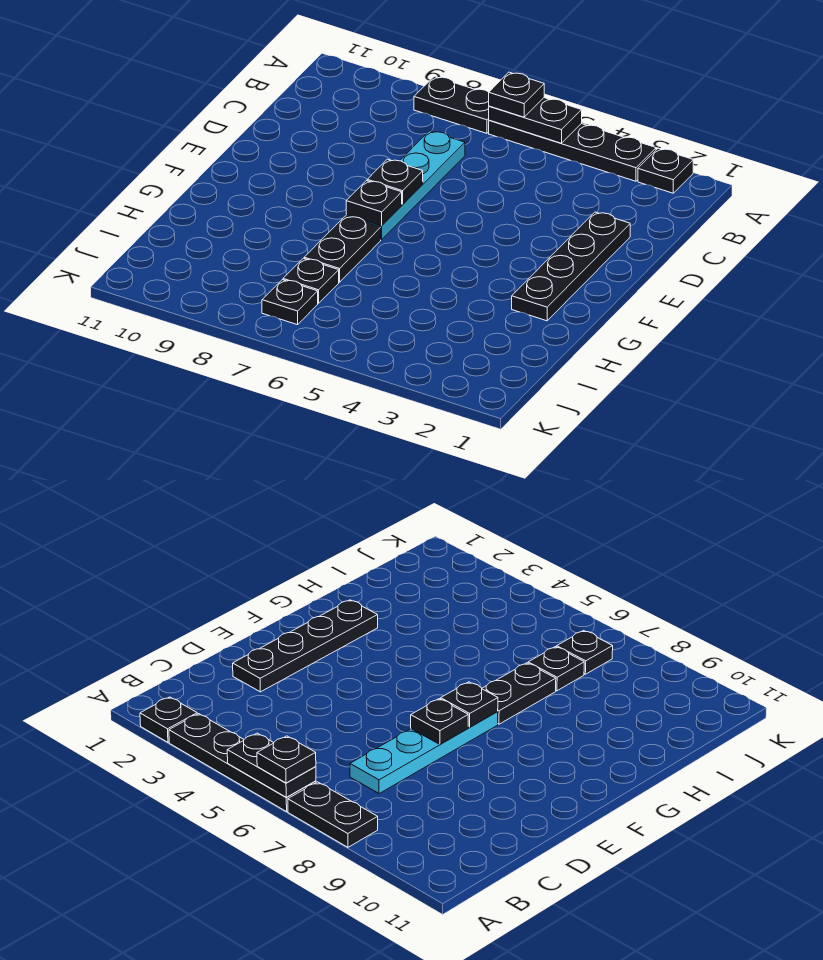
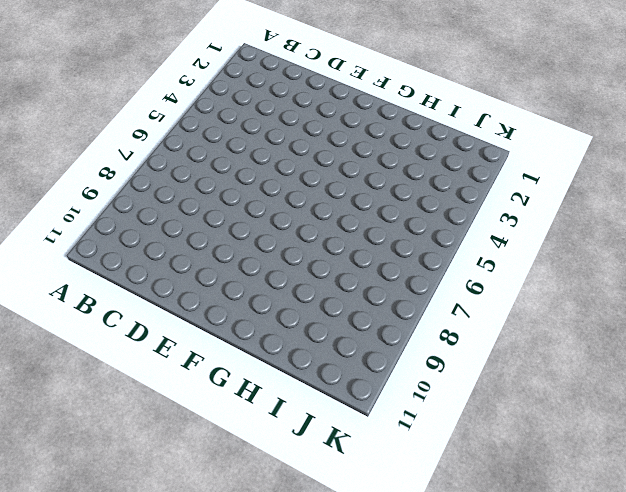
none -> black plate A2 level 1
none -> black plate A3:A6 level 1
none -> black plate A7:A8 level 1

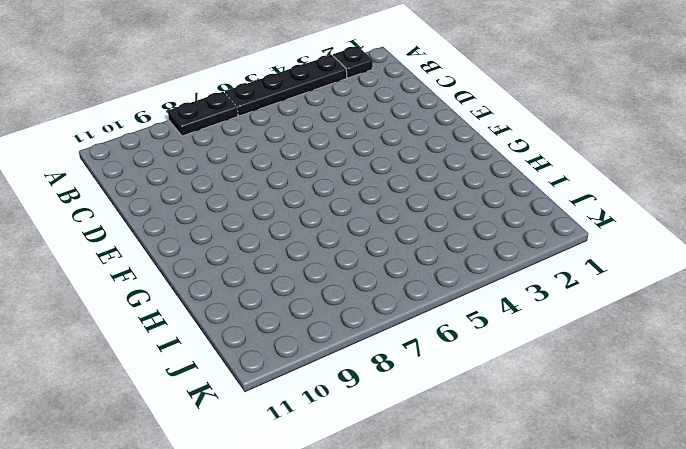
none -> cyan plate C7:F7 level 1
none -> black plate D2:G2 level 1
none -> black plate G7:H7 level 1

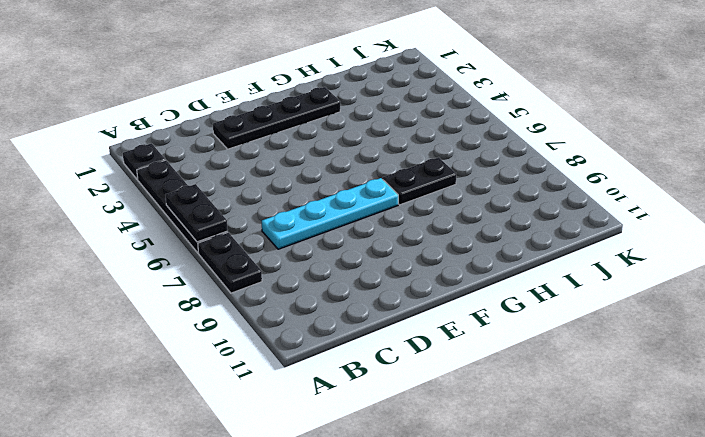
none -> black plate I7 level 1
none -> black plate J7 level 1
none -> black plate E7 level 2

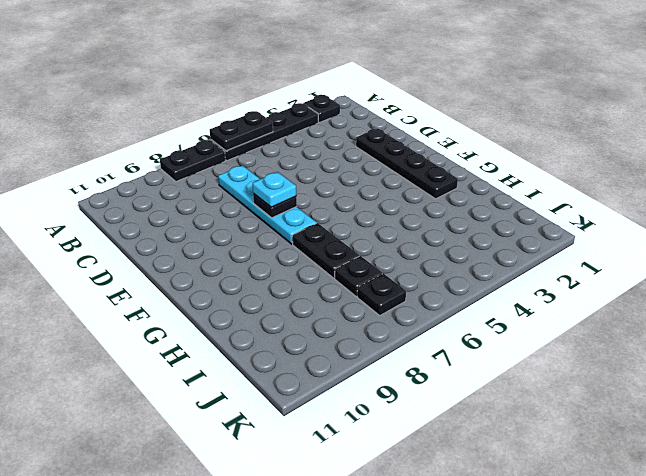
cyan plate E7 level 3 -> none
none -> black plate F7 level 2
none -> black plate A6 level 3

